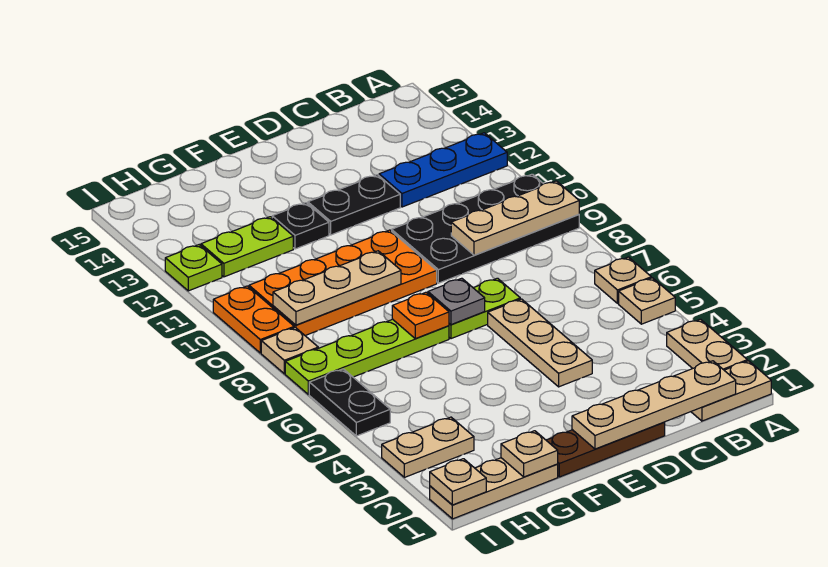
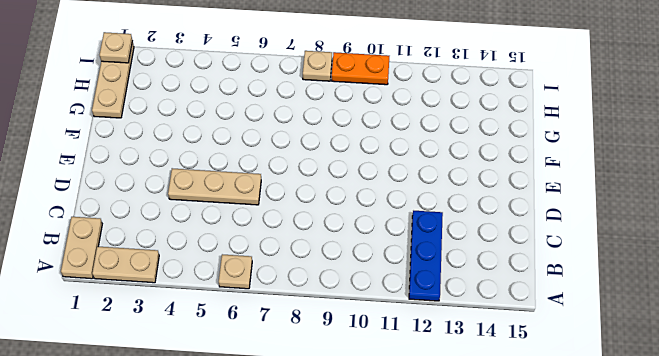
none -> tan plate A5 level 1
none -> black plate A9:D10 level 1
none -> brown plate D1:F1 level 1

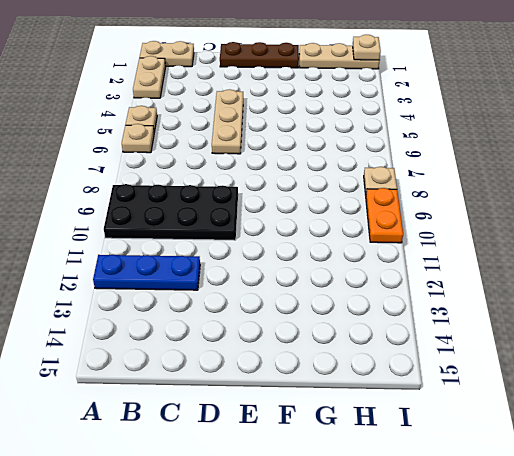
none -> lime plate D7:E7 level 1
none -> black plate D12:E12 level 1
none -> orange plate E9:H10 level 1

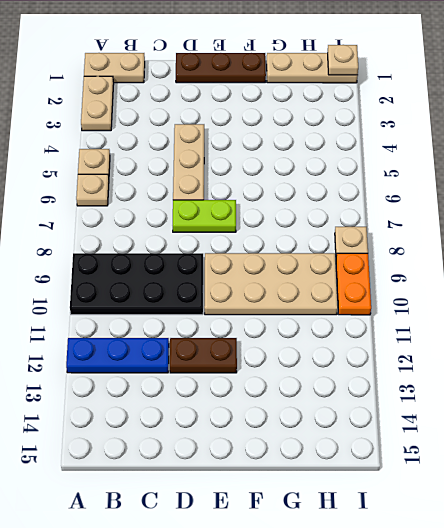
brown plate D12:E12 level 1 -> black plate D12:E12 level 1
tan plate E9:H10 level 1 -> orange plate E9:H10 level 1
none -> lime plate F7:I7 level 1
none -> black plate F12 level 1
none -> lime plate G12:H12 level 1

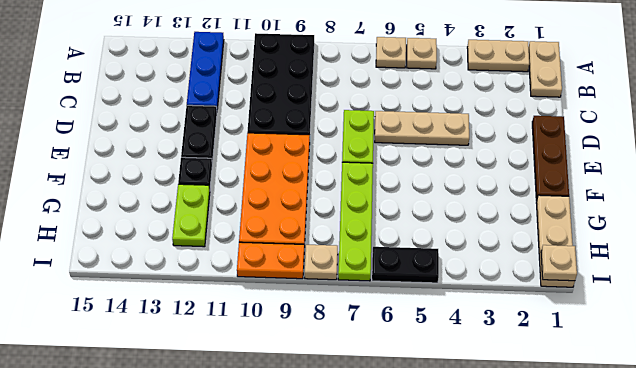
none -> tan plate H3:I3 level 1
none -> lime plate I12 level 1
none -> tan plate A9:C9 level 2

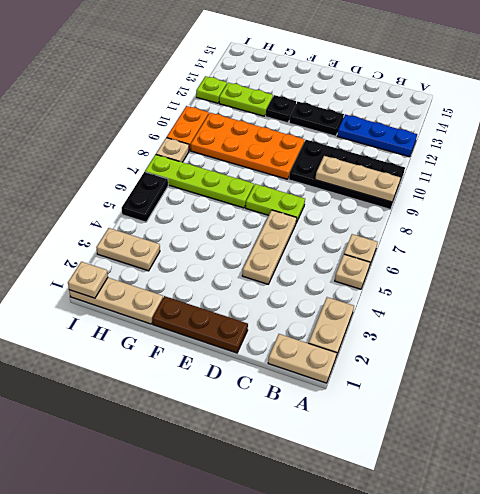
none -> tan plate B1:E1 level 2
none -> grey plate E7 level 2
none -> orange plate F7 level 2

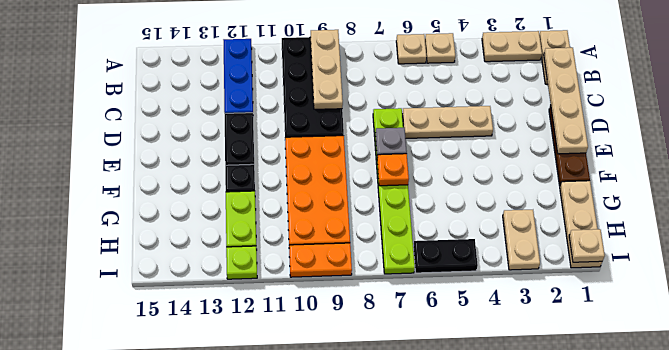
none -> tan plate I8 level 1
none -> tan plate F9:H9 level 2
none -> tan plate G1 level 2

